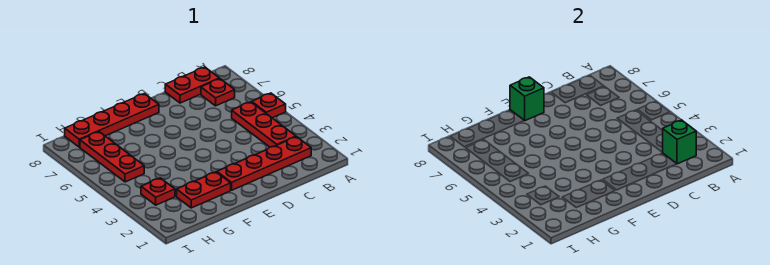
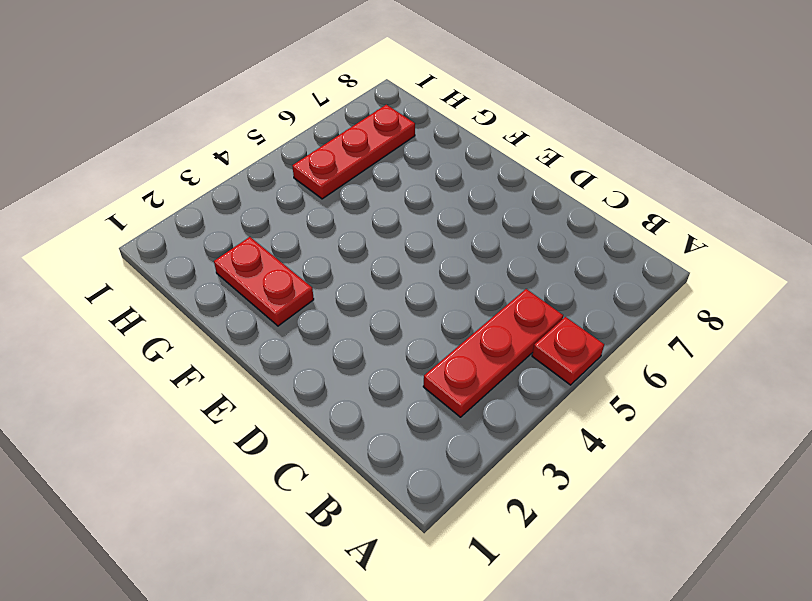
none -> red plate B2:E2 level 1
none -> red plate B7 level 1

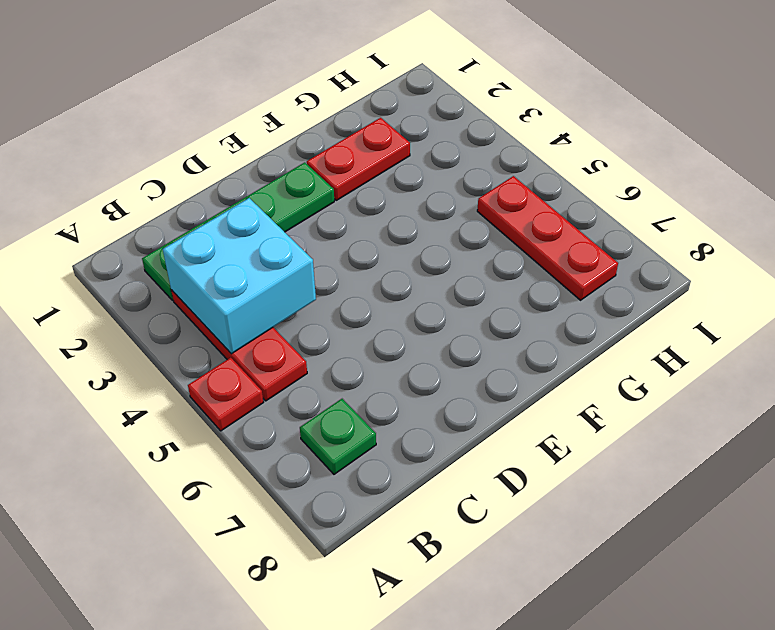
green plate B2:E2 level 1 -> red plate B2:E2 level 1
cyan brick B3:C4 level 2 -> none
green plate B7 level 1 -> red plate B7 level 1
none -> red plate B8:C8 level 1
none -> red plate E8:H8 level 1

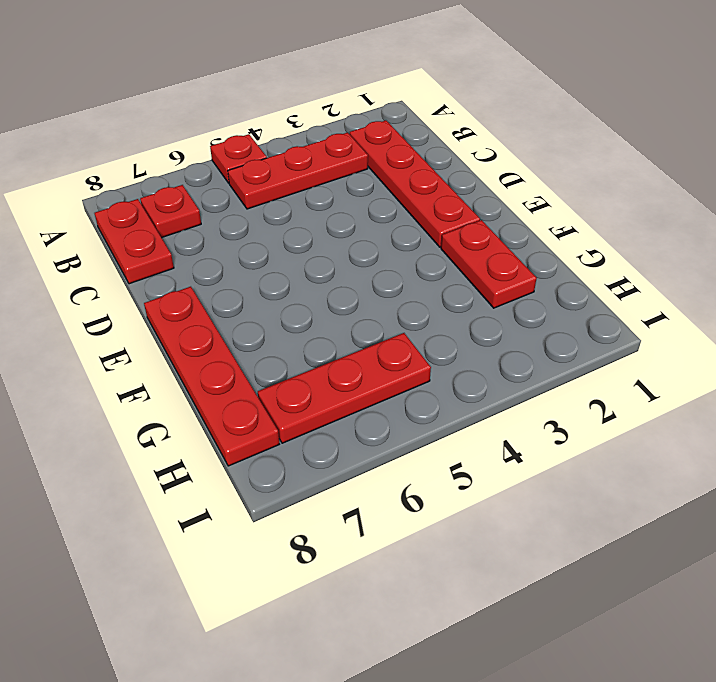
none -> red plate H3 level 1
none -> green brick B2 level 2

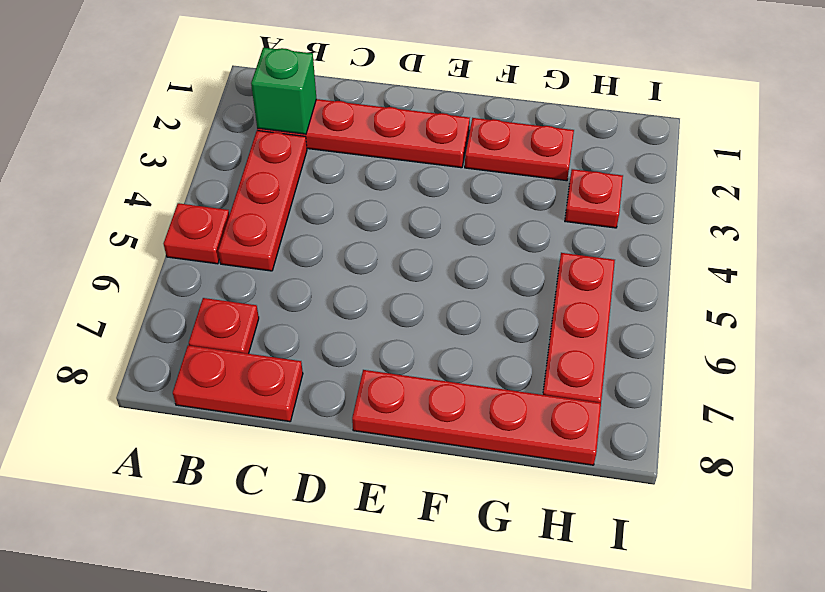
none -> green brick E8 level 2

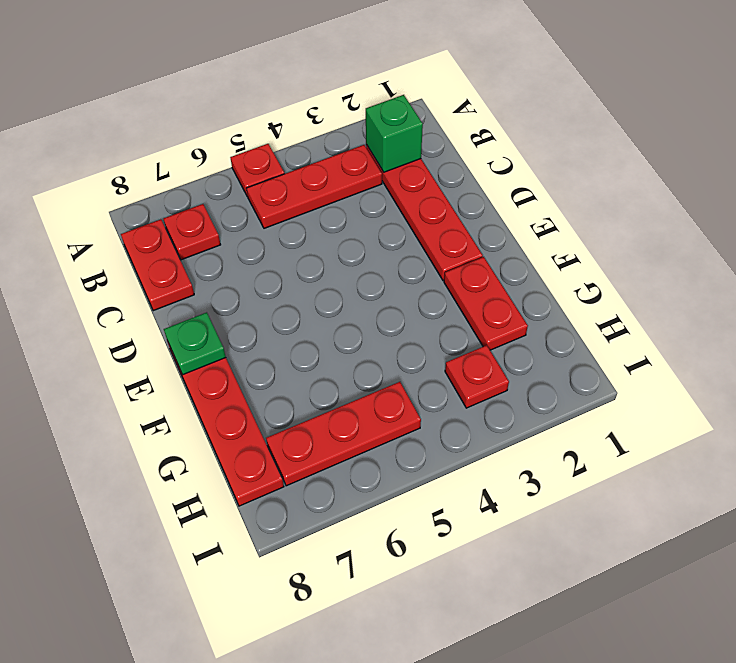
green plate E8 level 2 -> green brick E8 level 2

